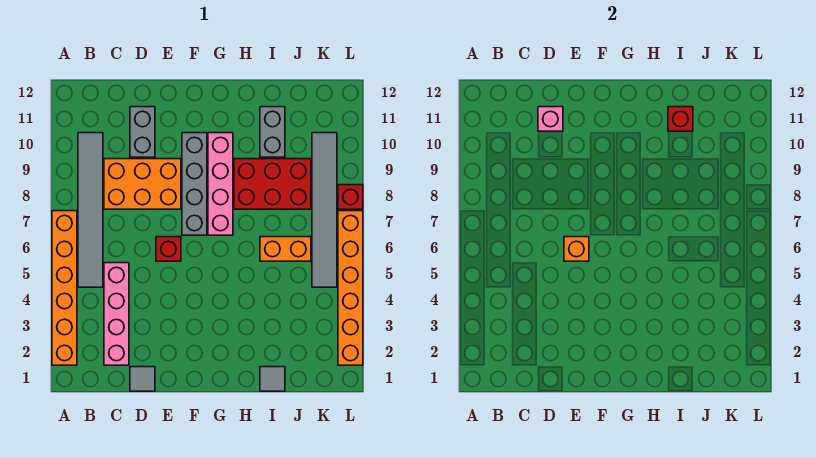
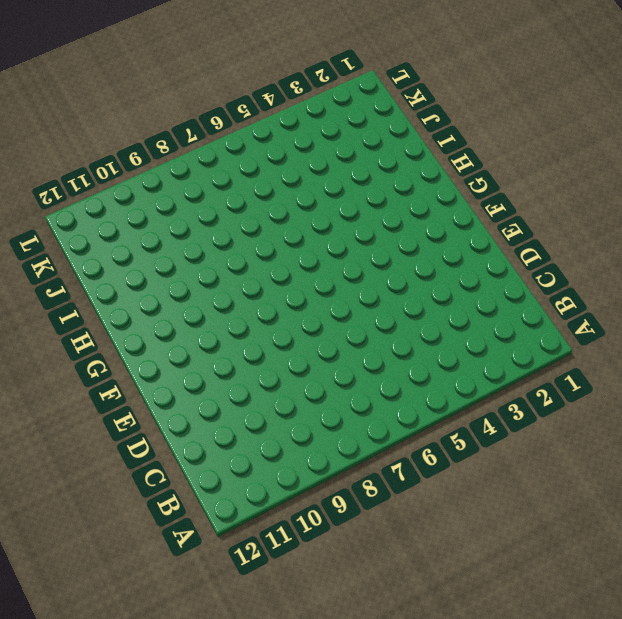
none -> orange brick A2:A7 level 1
none -> grey tile B5:B10 level 1
none -> pink brick C2:C5 level 1

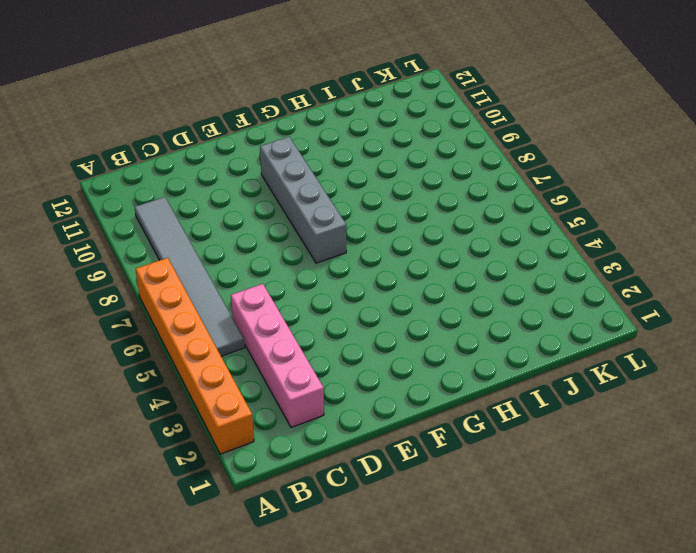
none -> orange brick C8:E9 level 1
none -> grey tile D1 level 1
none -> grey brick D10:D11 level 1

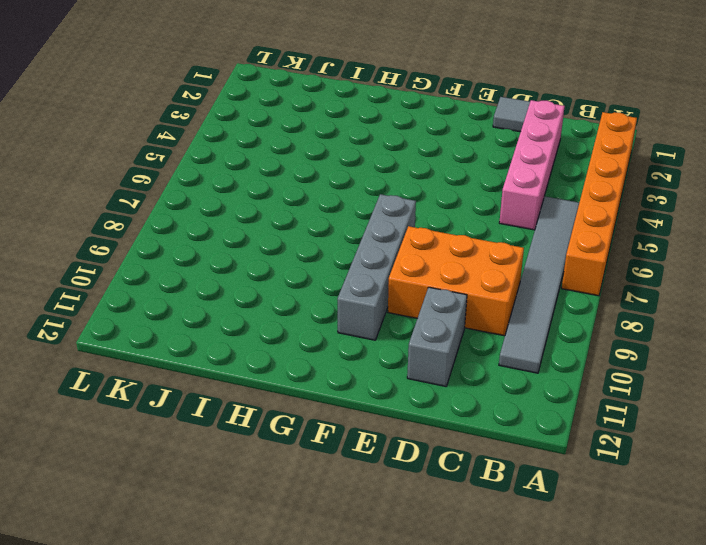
none -> red brick E6 level 1
none -> pink brick G7:G10 level 1
none -> red brick H8:J9 level 1

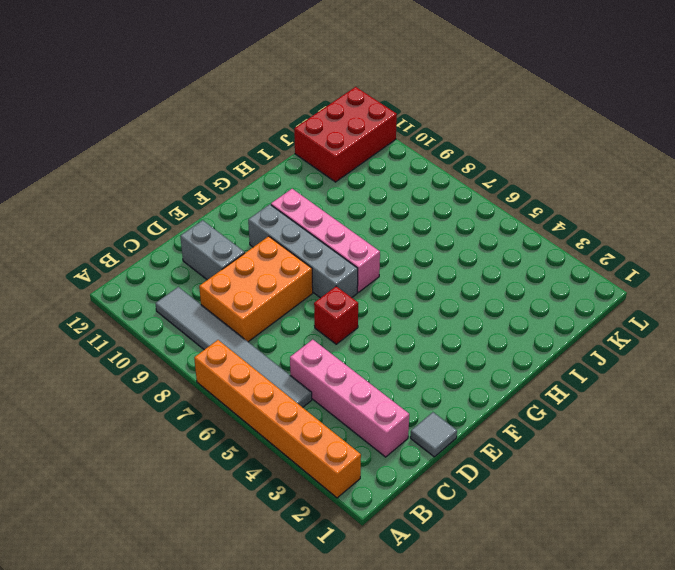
red brick J11:L12 level 1 -> red brick H8:J9 level 1
none -> grey tile I1 level 1
none -> orange brick I6:J6 level 1
none -> grey brick I10:I11 level 1

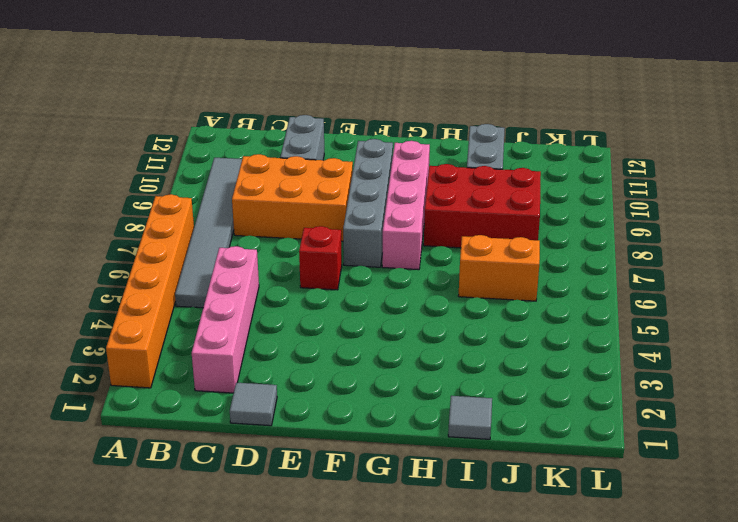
none -> grey tile K5:K10 level 1
none -> orange brick L2:L7 level 1
none -> red brick L8 level 1

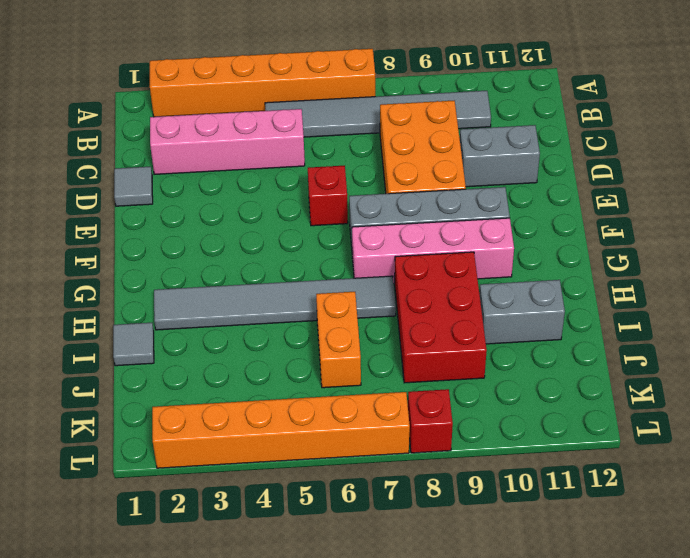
grey tile H2:H7 level 1 -> grey tile K5:K10 level 1
none -> pink brick D11 level 2
none -> orange brick E6 level 2
none -> red brick I11 level 2

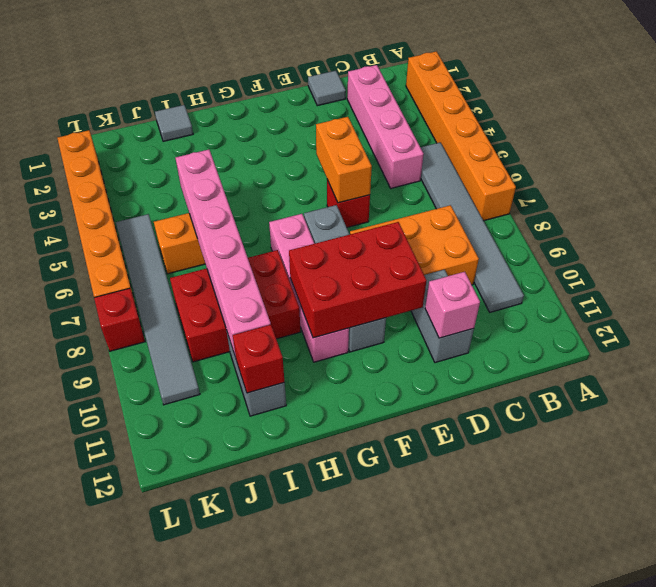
orange brick E5:E6 level 2 -> orange brick E6 level 2
red brick E9:G10 level 2 -> none
pink brick I5:I10 level 2 -> none

